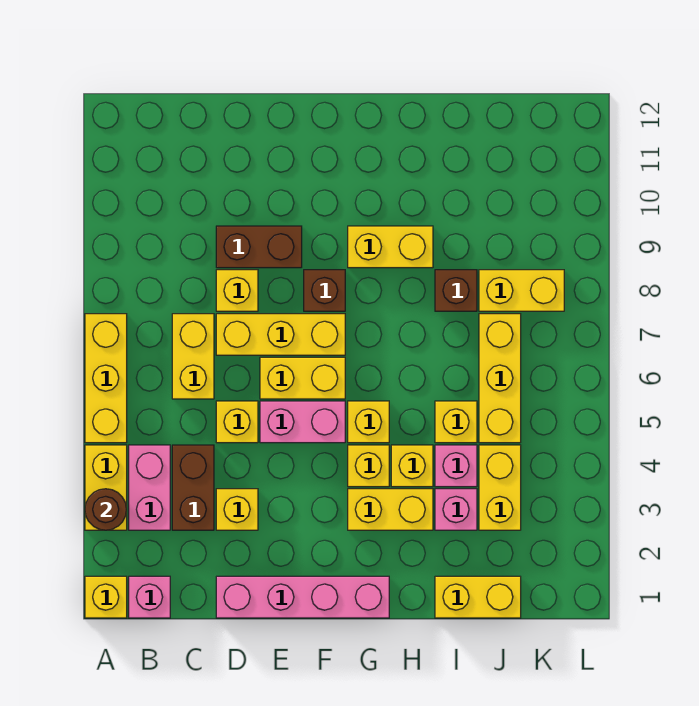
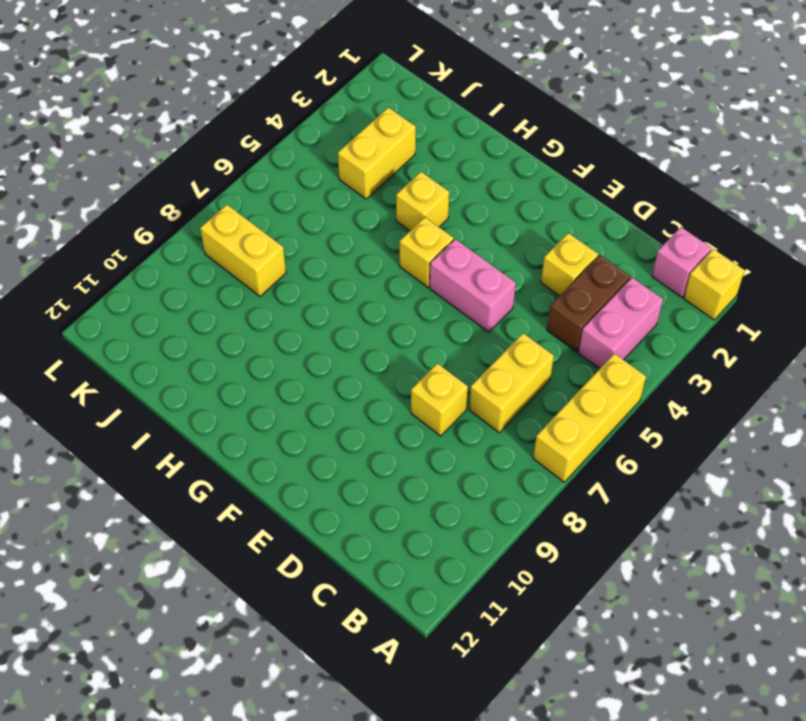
none -> yellow brick A3:A4 level 1
none -> pink brick D1:G1 level 1
none -> yellow brick D5 level 1
none -> yellow brick D7:F7 level 1

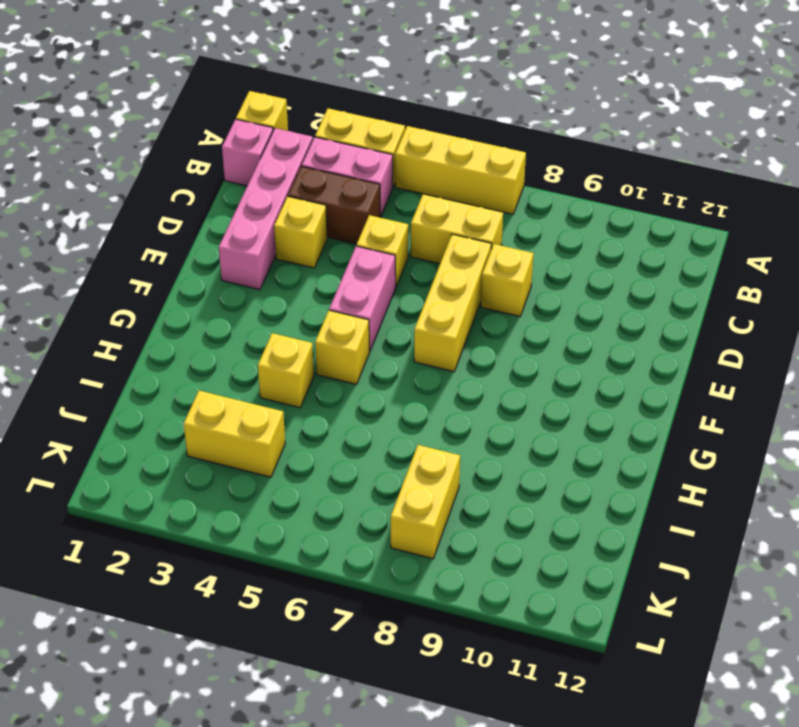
pink brick B2:E2 level 1 -> pink brick D1:G1 level 1
none -> brown brick D9:E9 level 1
none -> yellow brick E6:F6 level 1
none -> brown brick F8 level 1
none -> yellow brick G3:H3 level 1

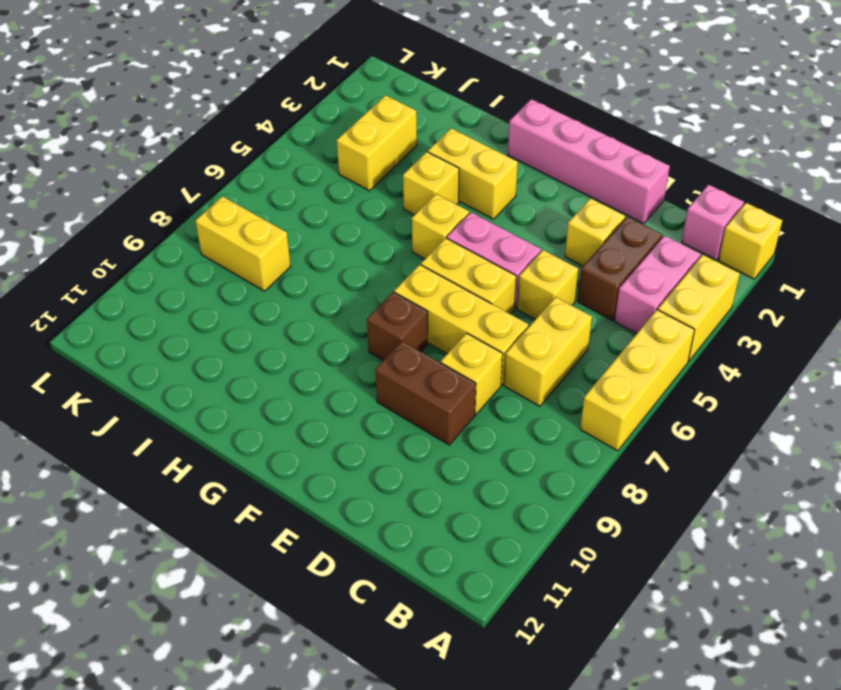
none -> yellow brick G4 level 1
none -> yellow brick G9:H9 level 1
none -> yellow brick I1:J1 level 1
none -> pink brick I3 level 1

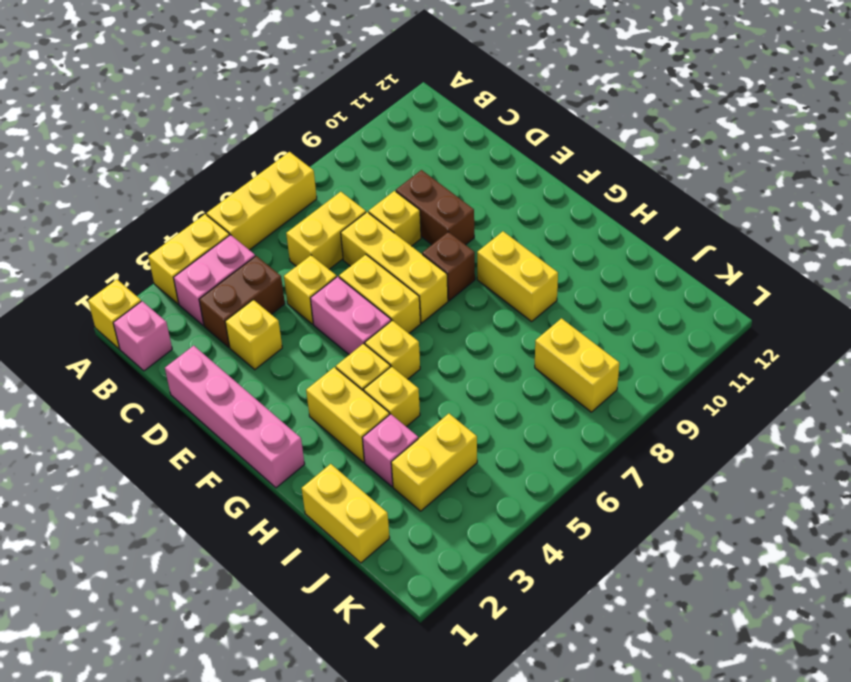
none -> pink brick I4 level 1
none -> yellow brick I5 level 1
none -> brown brick I8 level 1
none -> yellow brick J5:J7 level 1

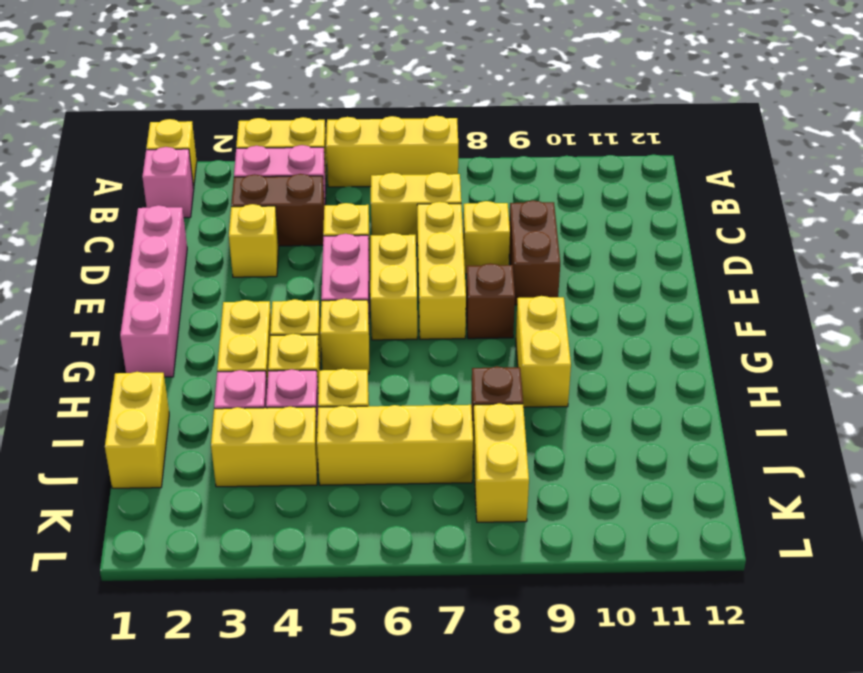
none -> brown round brick A3 level 2

